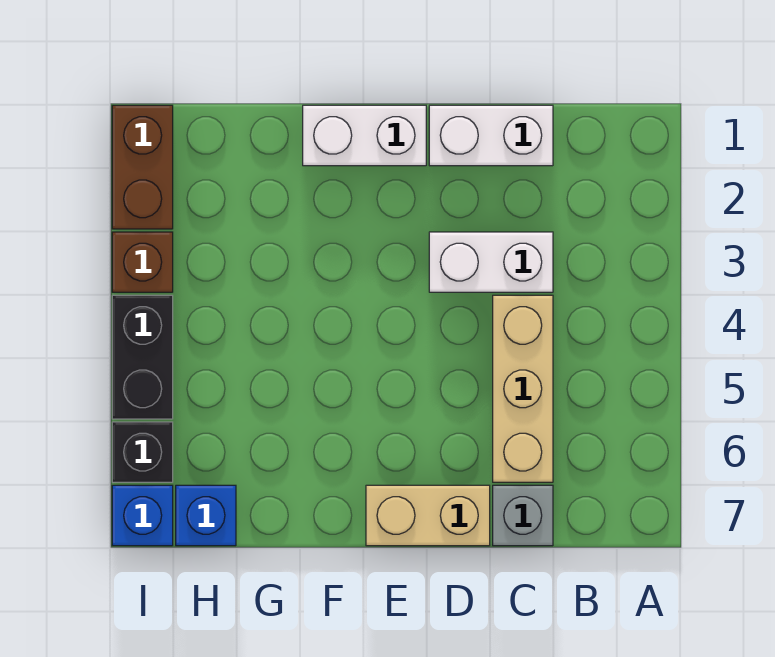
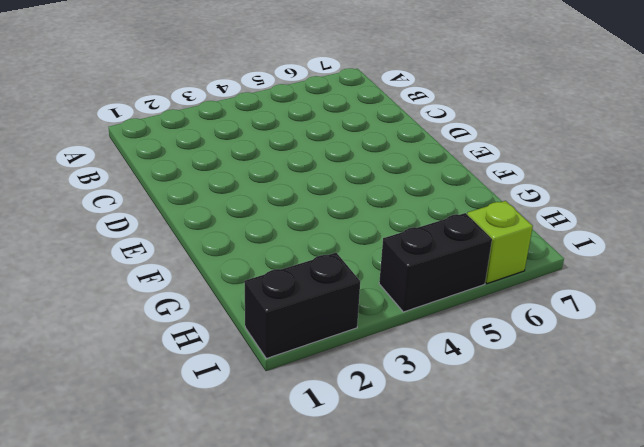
black brick I1:I2 level 1 -> brown brick I1:I2 level 1
lime brick I6 level 1 -> black brick I6 level 1
none -> white brick C1:D1 level 1
none -> white brick C3:D3 level 1
none -> tan brick C4:C6 level 1

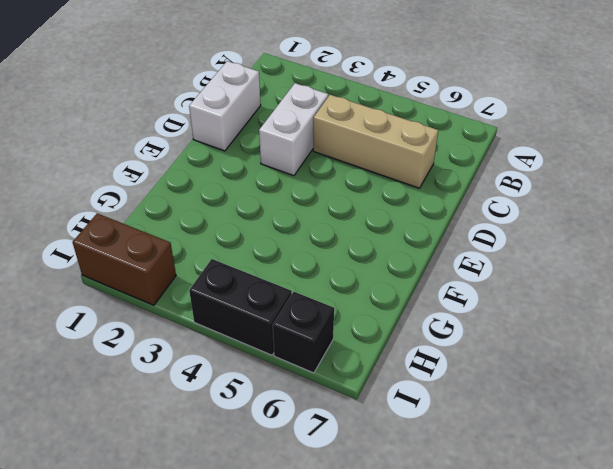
none -> grey brick C7 level 1
none -> tan brick D7:E7 level 1
none -> white brick E1:F1 level 1

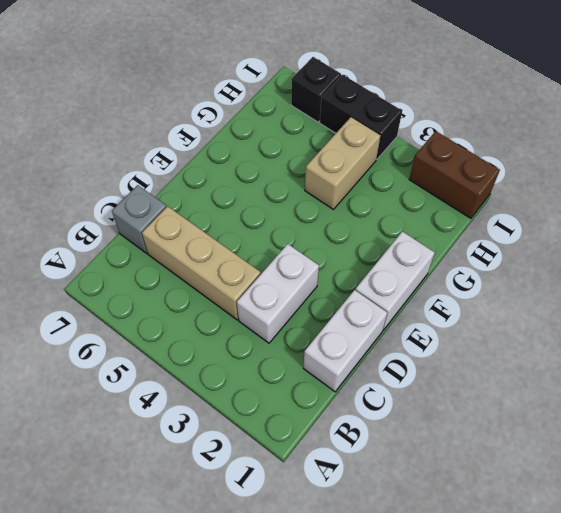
tan brick G4:H4 level 1 -> tan brick D7:E7 level 1
none -> blue brick H7 level 1
none -> brown brick I3 level 1
none -> blue brick I7 level 1

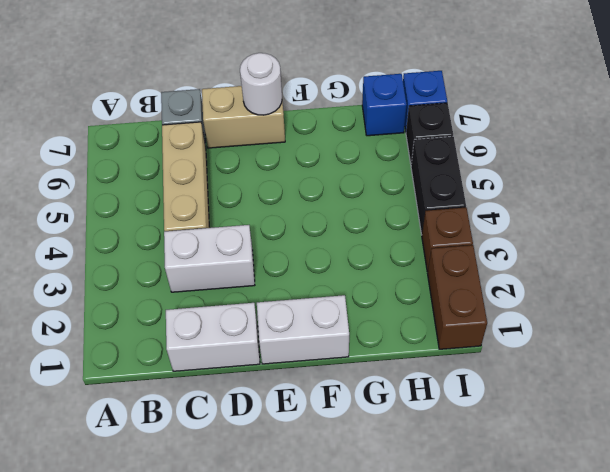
white round brick E7 level 2 -> none

